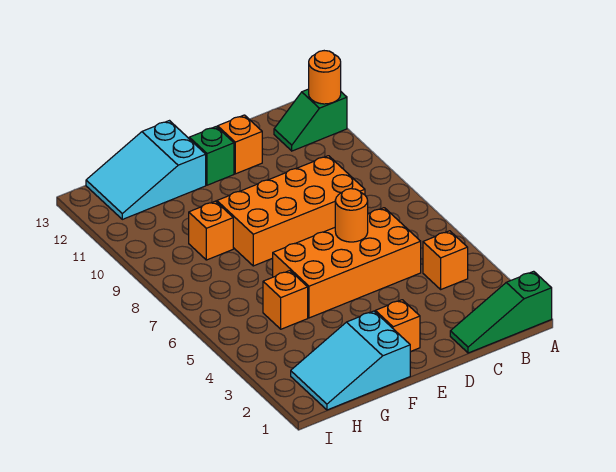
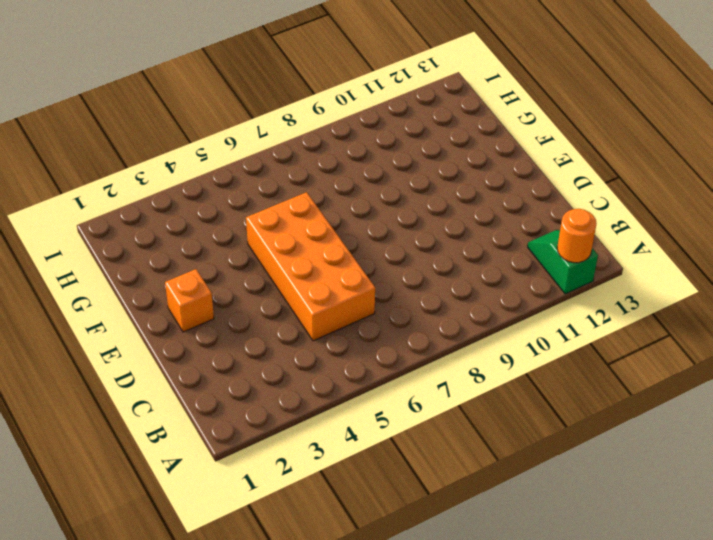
none -> green slope A1:C1 level 1 top A
none -> orange brick B4 level 1
none -> orange brick C8:F9 level 1

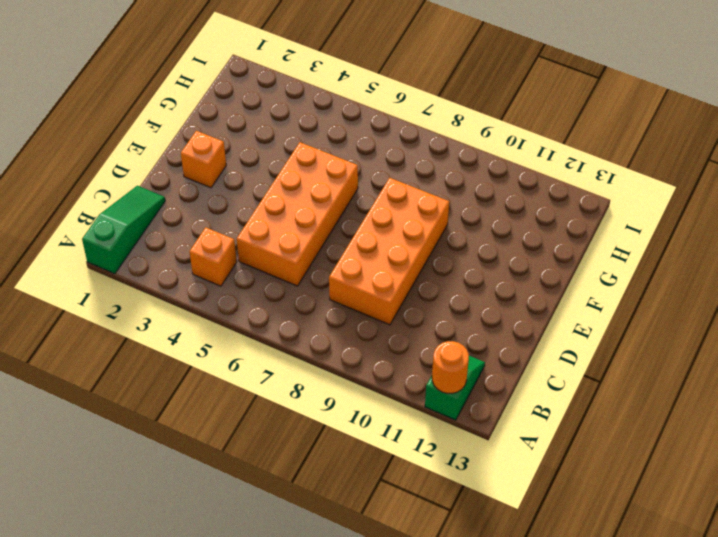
none -> orange brick D12 level 1
none -> green brick E12 level 1
none -> cyan slope F1:H2 level 1 top F

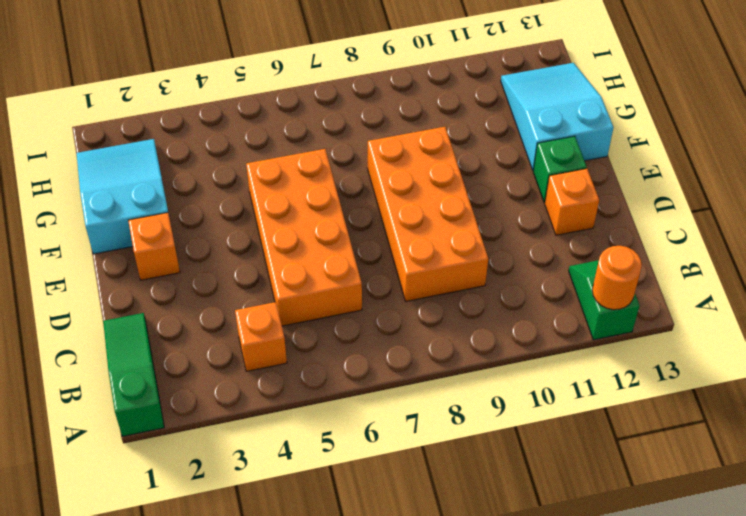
none -> orange brick G5 level 1
none -> orange brick G9 level 1
none -> orange round brick D6 level 2

